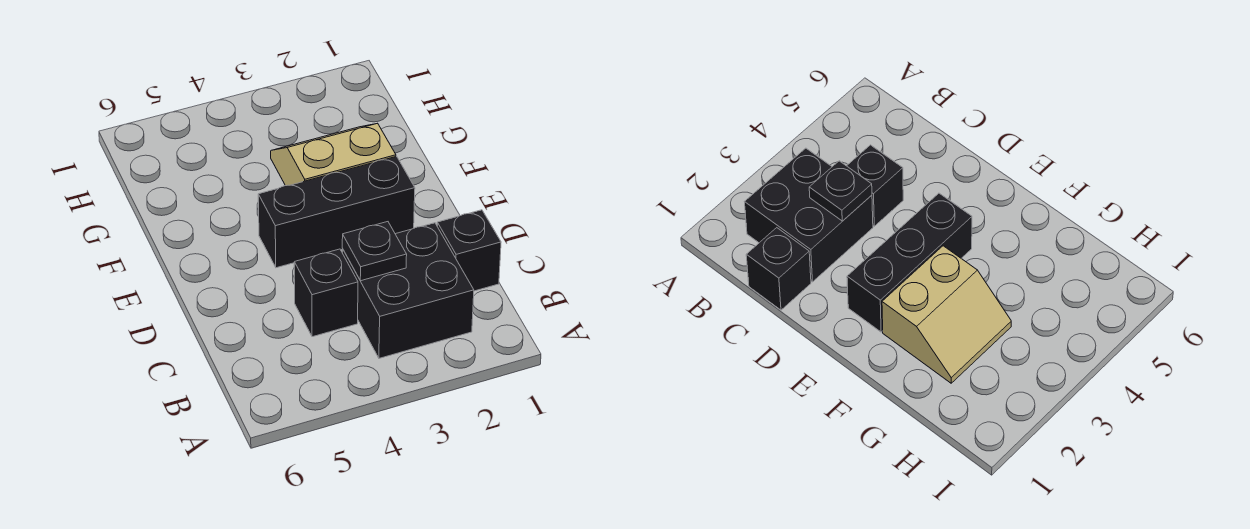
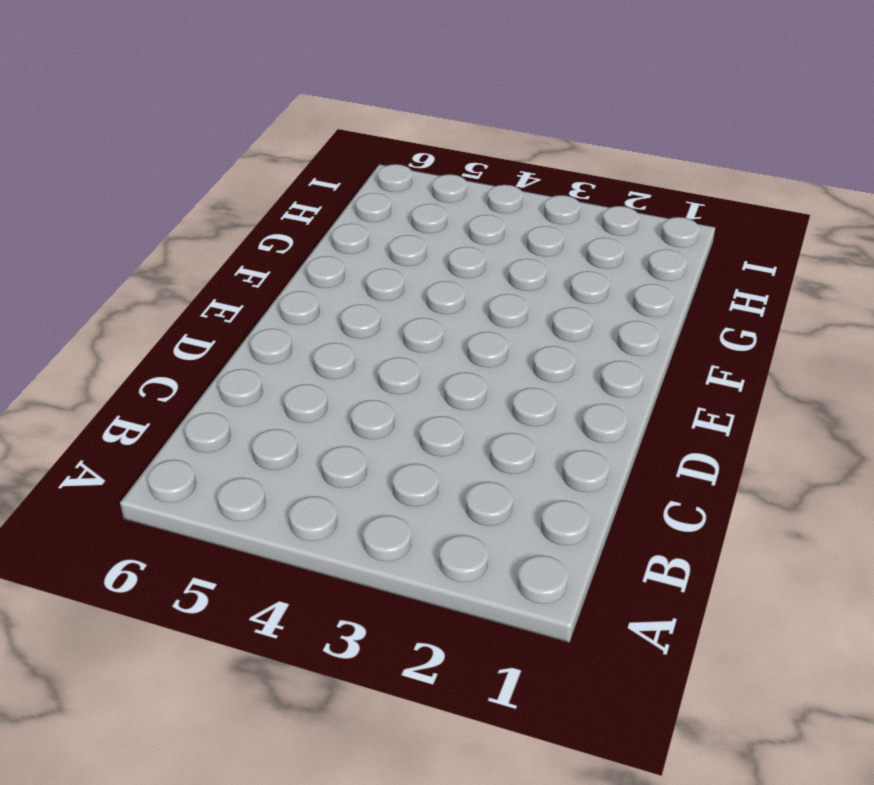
none -> black brick B2:C3 level 1
none -> black brick C1 level 1

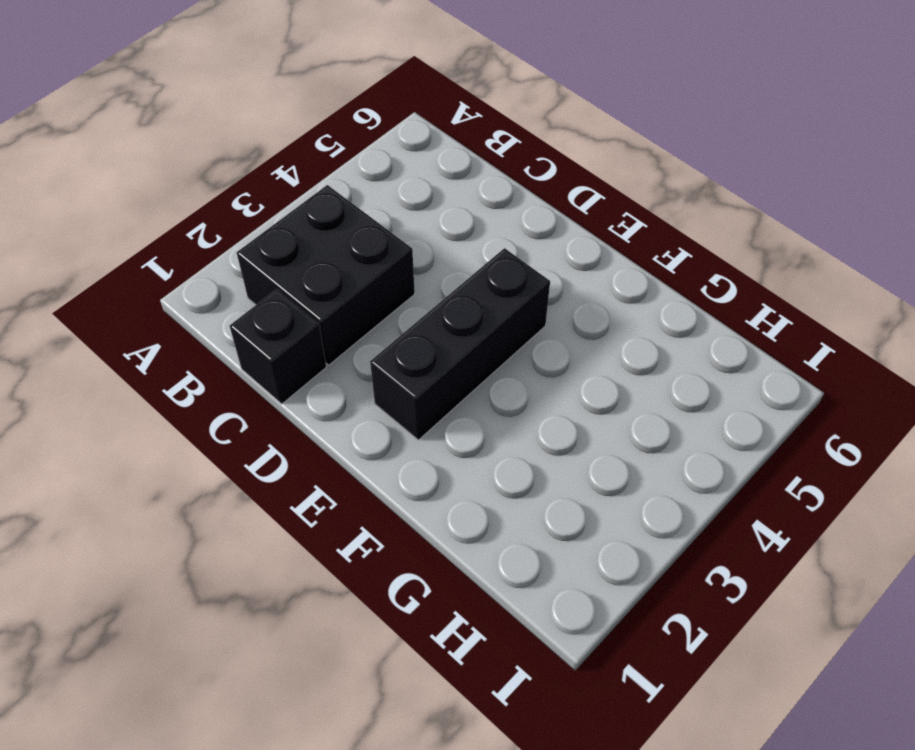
none -> black brick C4 level 1
none -> tan slope F2:G3 level 1 top F

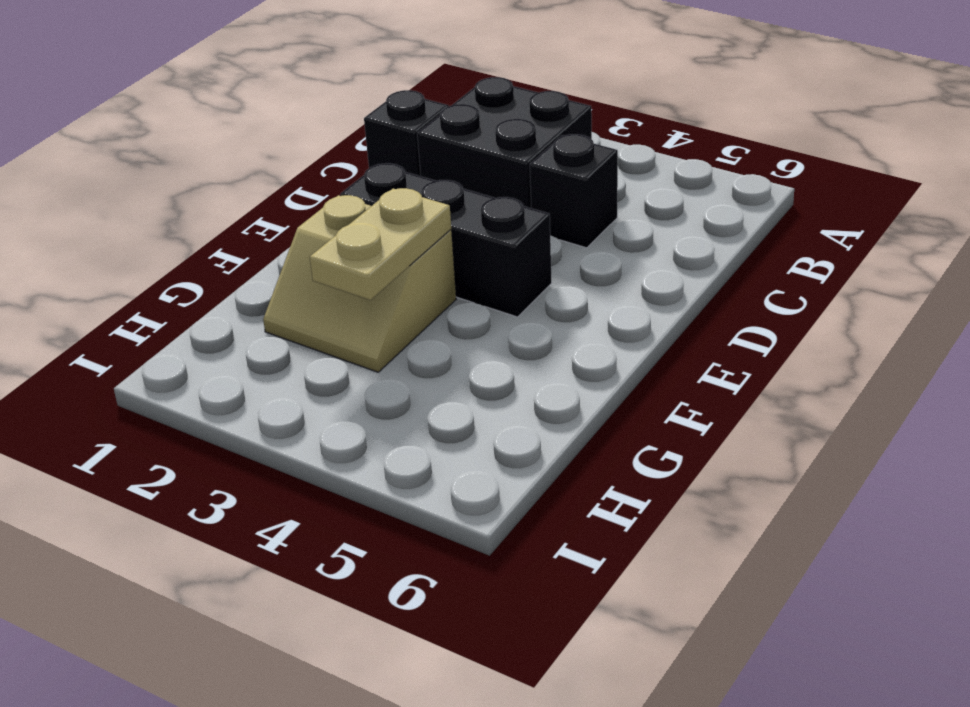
tan plate F3:G3 level 2 -> none
none -> black plate C3 level 2

